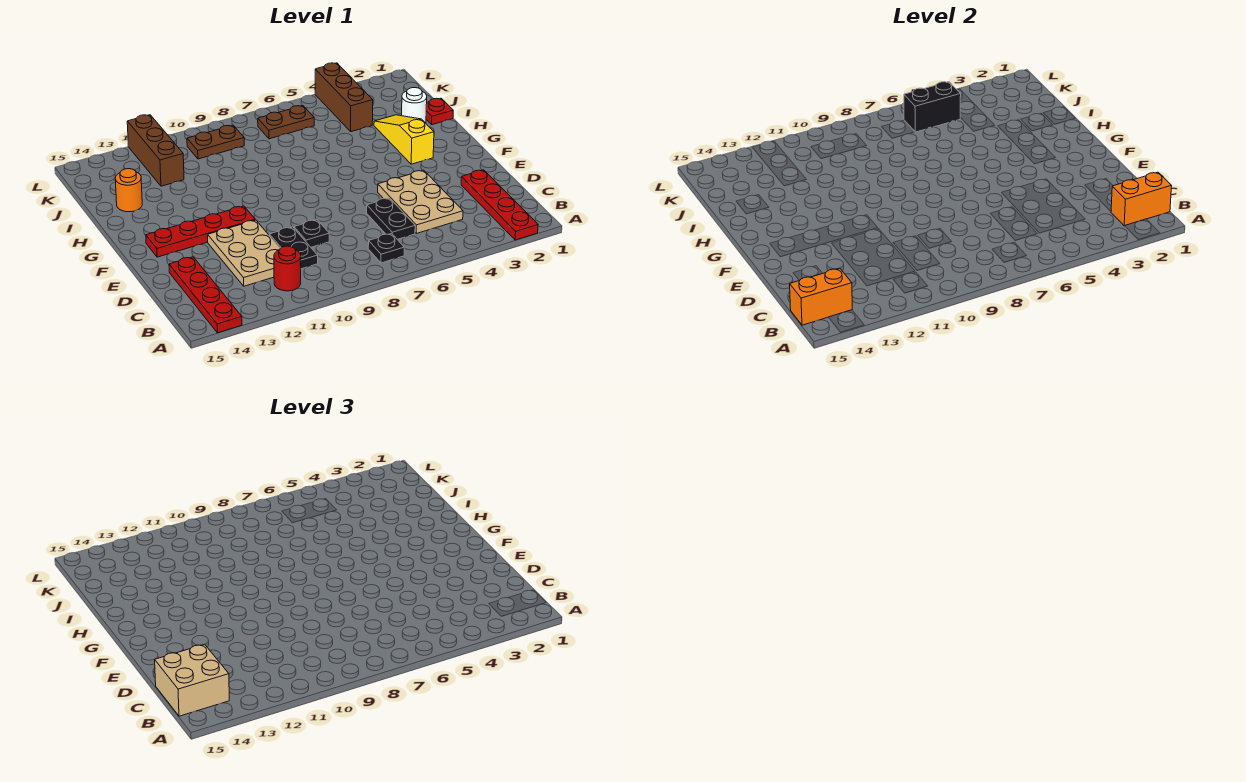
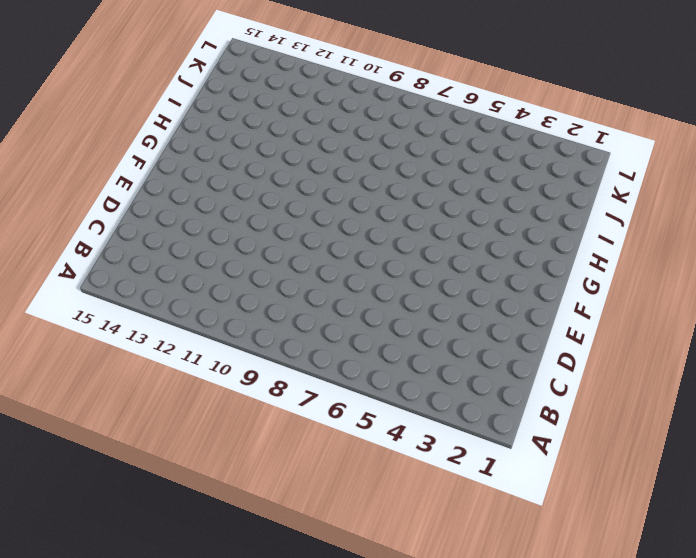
none -> red plate A2:D2 level 1
none -> red plate A14:D14 level 1
none -> black plate B7 level 1

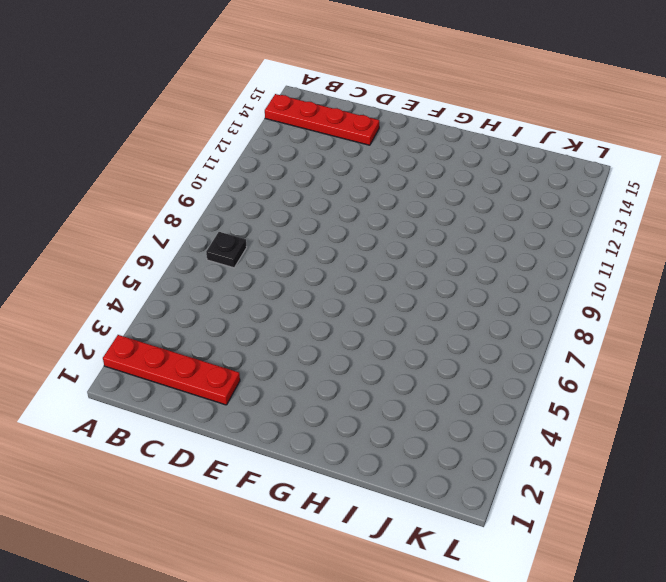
none -> red round brick B11 level 1
none -> tan plate C4:E5 level 1
none -> black plate C6:D6 level 1

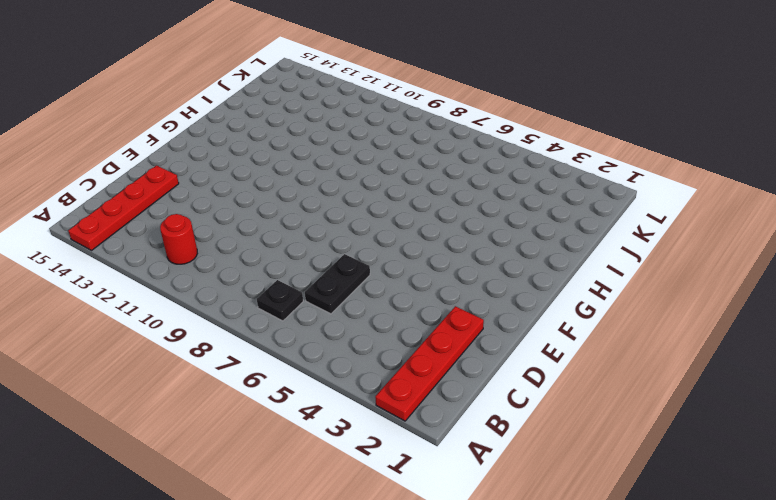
none -> tan plate C4:E5 level 1
none -> black plate C10:D10 level 1
none -> tan plate C11:E12 level 1

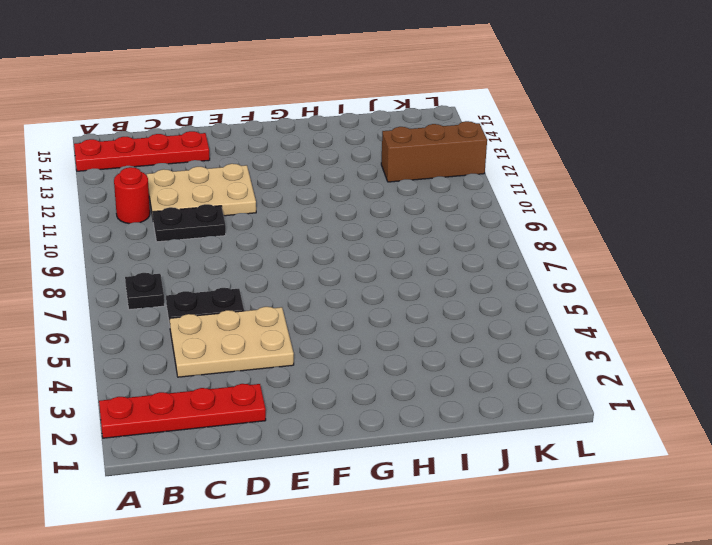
none -> black plate D9 level 1
none -> red plate F11:F14 level 1
none -> yellow slope G3:I3 level 1 top G

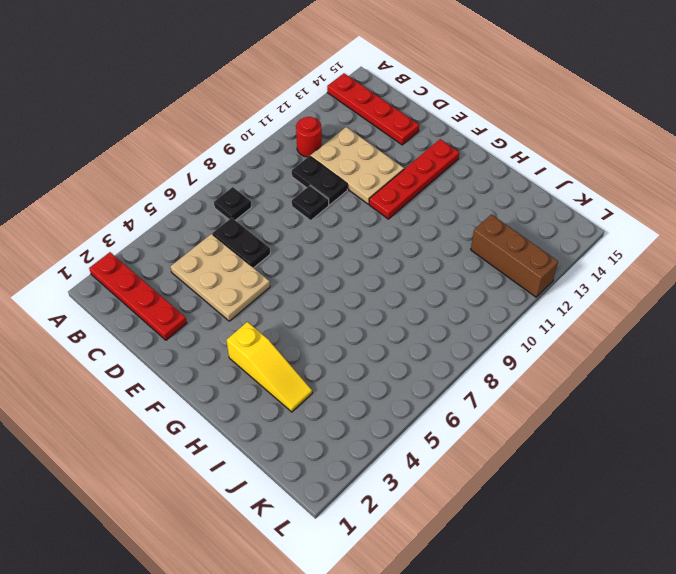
none -> red plate I1 level 1
none -> white round brick I2 level 1
none -> orange round brick I14 level 1

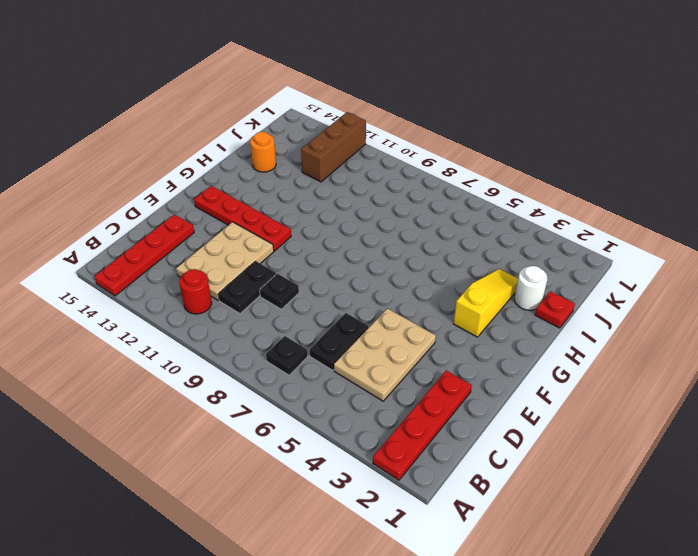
none -> brown brick J4:L4 level 1
none -> brown plate K6:K7 level 1
none -> brown plate K9:K10 level 1

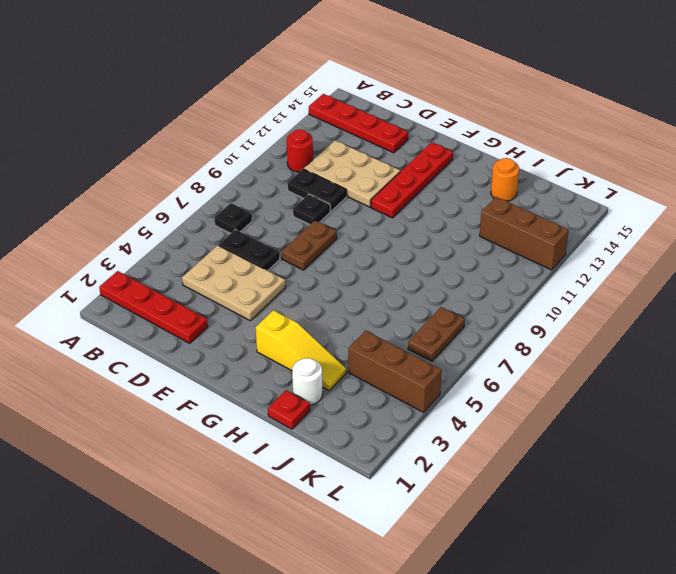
brown plate E7:E8 level 1 -> brown plate K9:K10 level 1
none -> orange brick B1:B2 level 2
none -> orange brick B14:B15 level 2
none -> black brick K5:K6 level 2

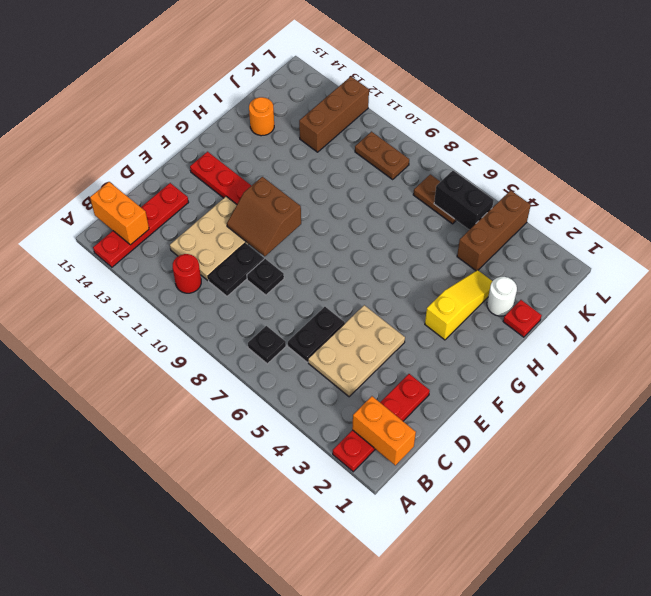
brown slope E10:F11 level 2 top F -> none
none -> tan brick B14:C15 level 3

